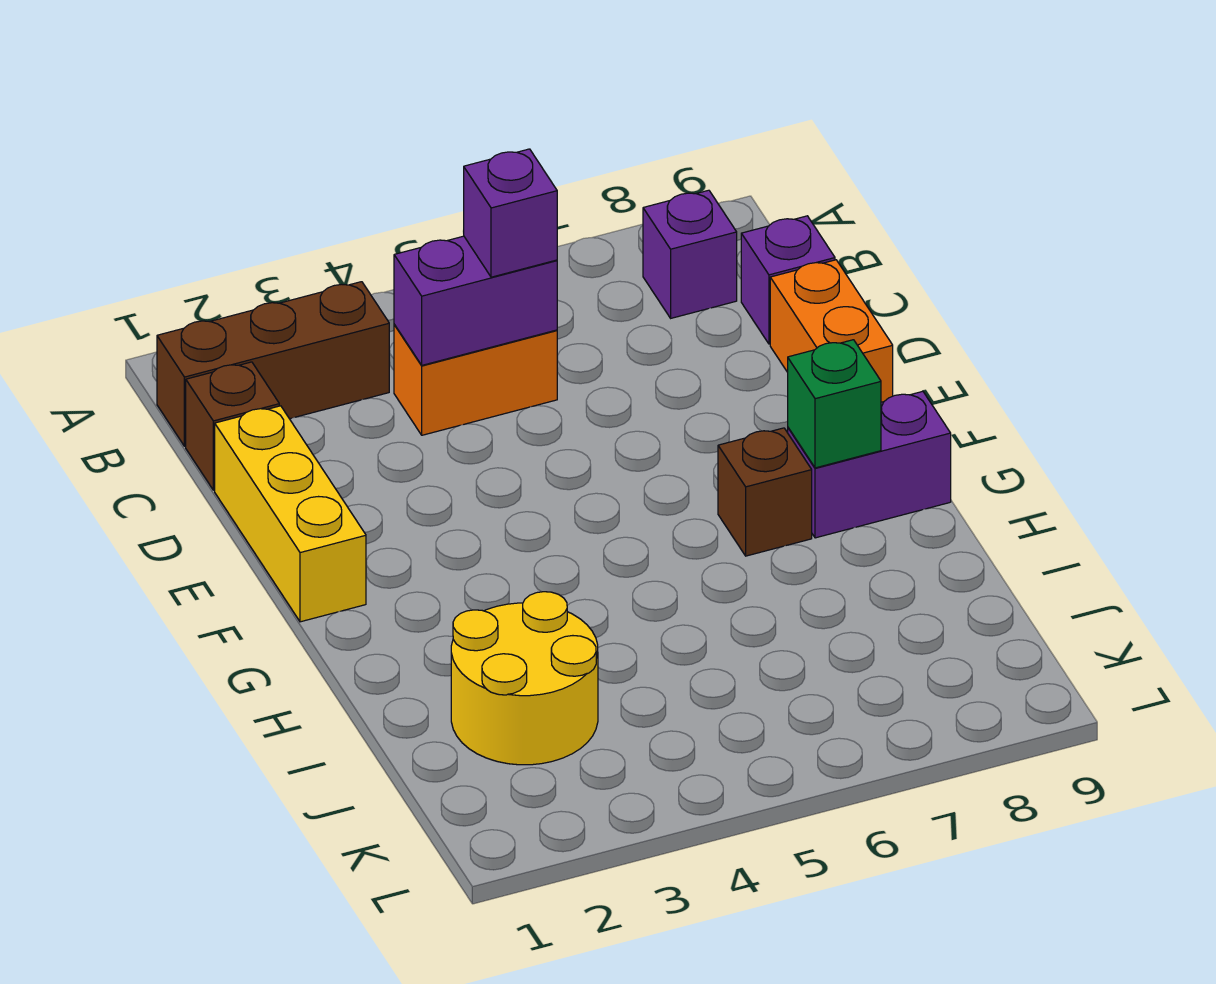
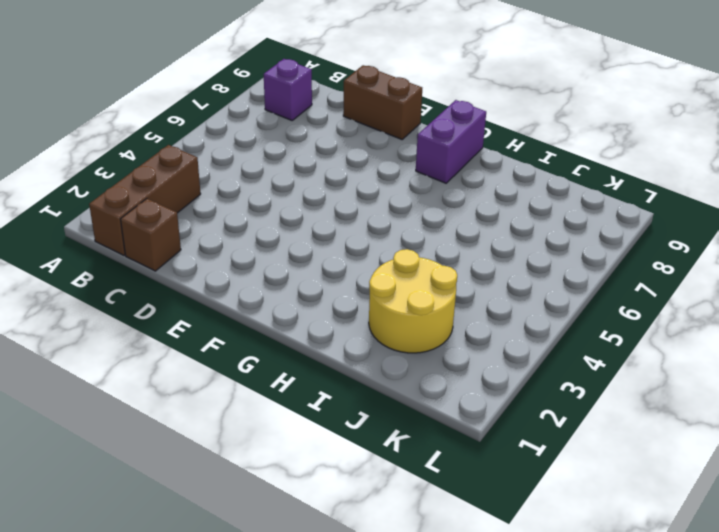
brown brick D9:E9 level 1 -> orange brick D9:E9 level 1
none -> orange brick C4:C5 level 1
none -> purple brick C9 level 1
none -> yellow brick D1:F1 level 1

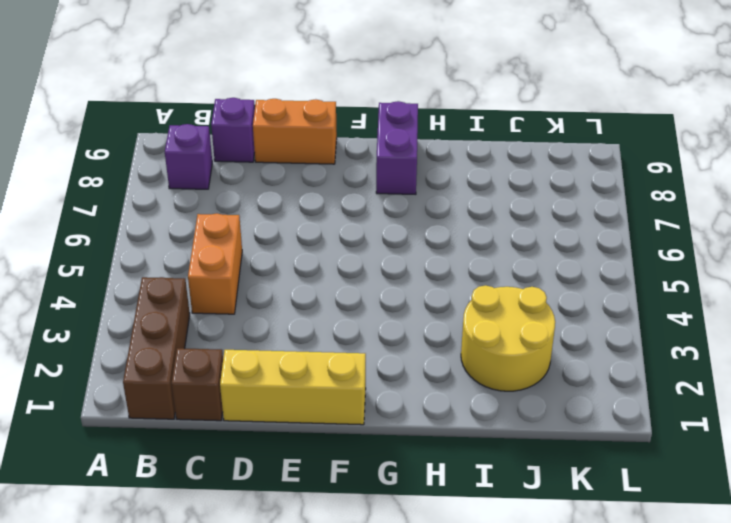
none -> brown brick G7 level 1
none -> purple brick C4:C5 level 2
none -> green brick G8 level 2

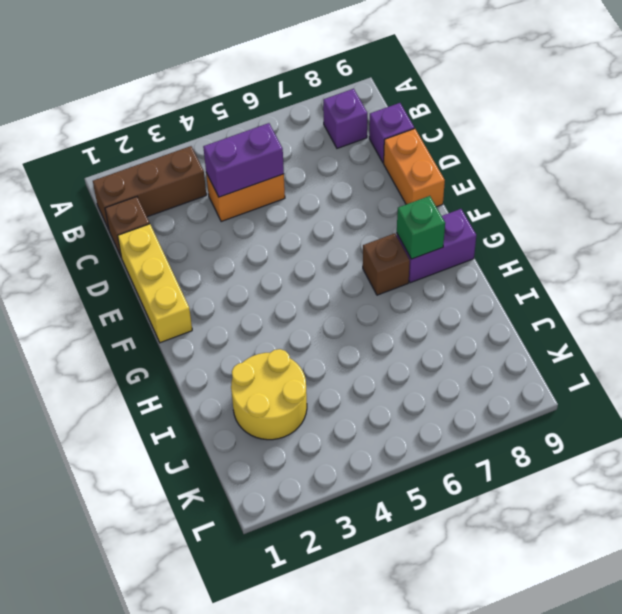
none -> purple brick C5 level 3

